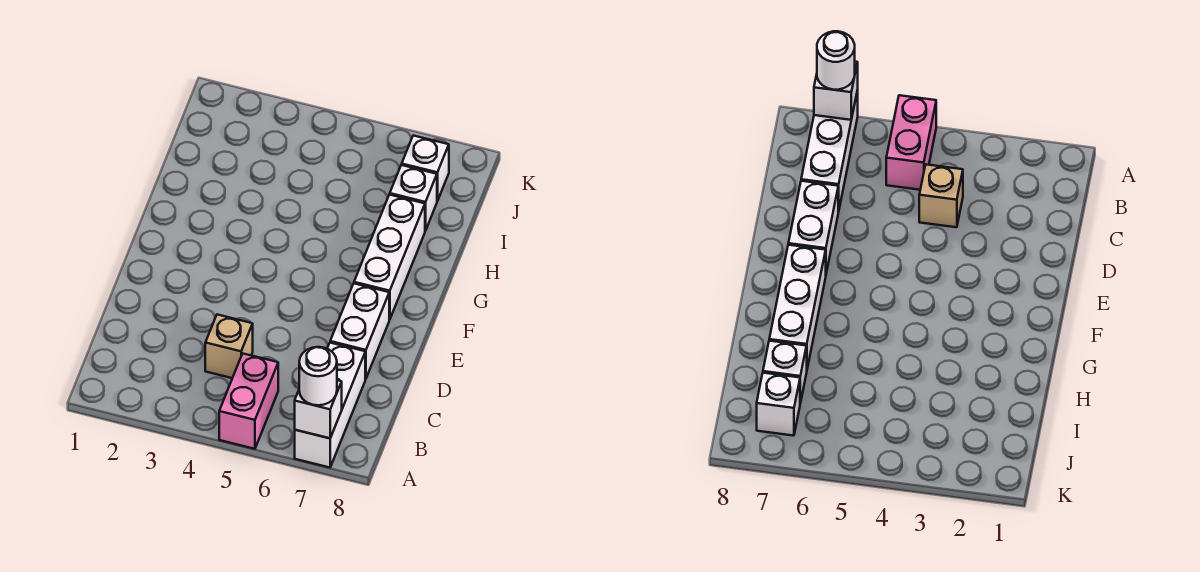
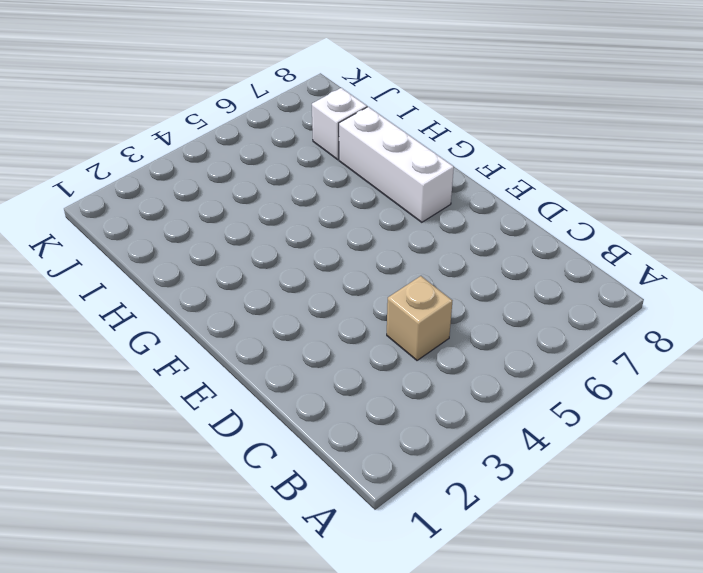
none -> pink brick A5:B5 level 1
none -> white brick A7:C7 level 1

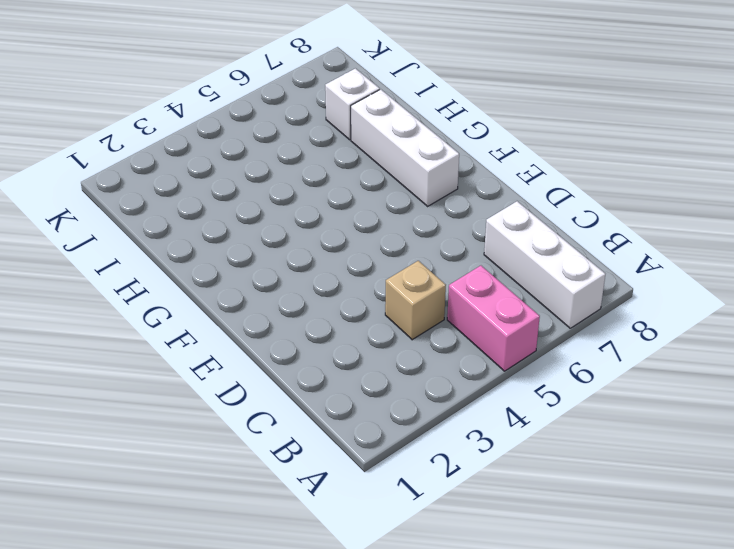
none -> white brick D7:E7 level 1
none -> white brick J7 level 1

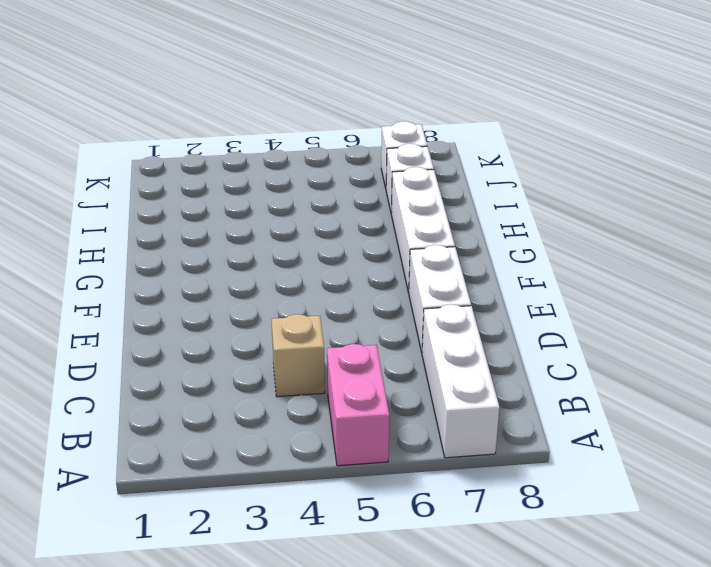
none -> white brick A7 level 2
none -> white round brick A7 level 3

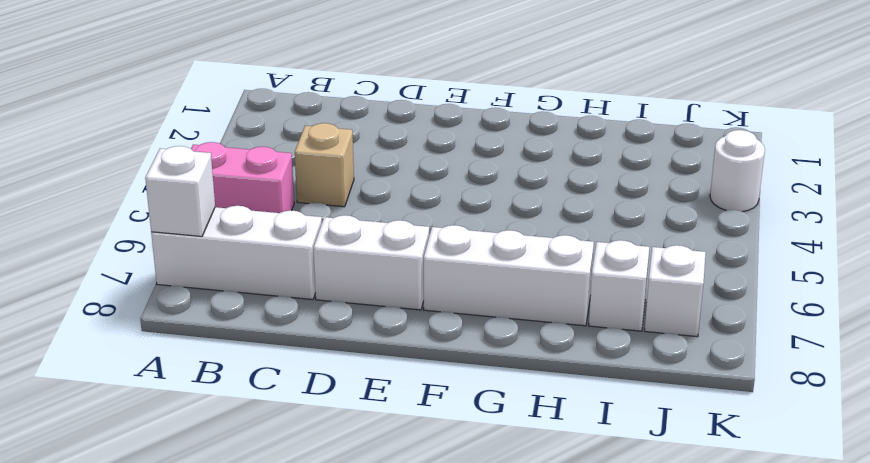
white round brick K3 level 1 -> white round brick A7 level 3

